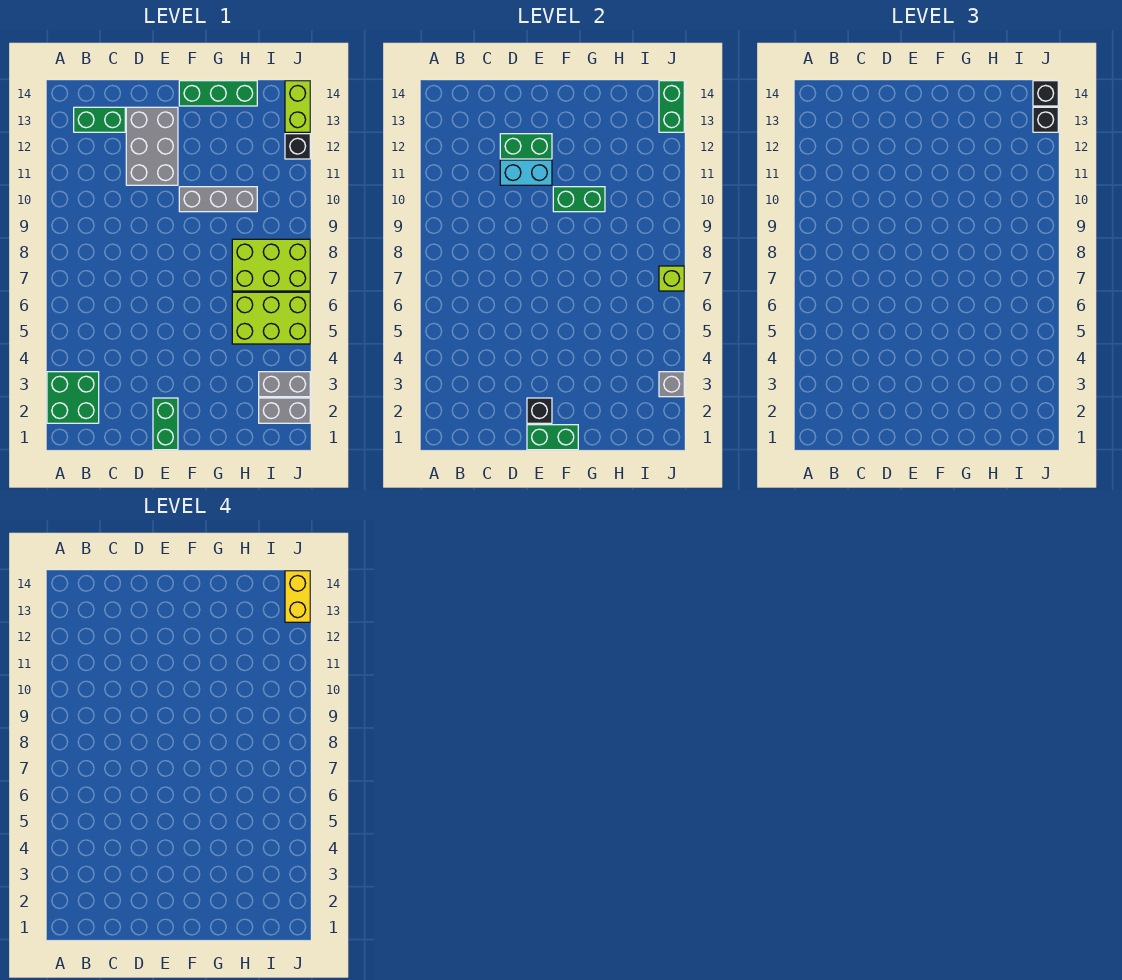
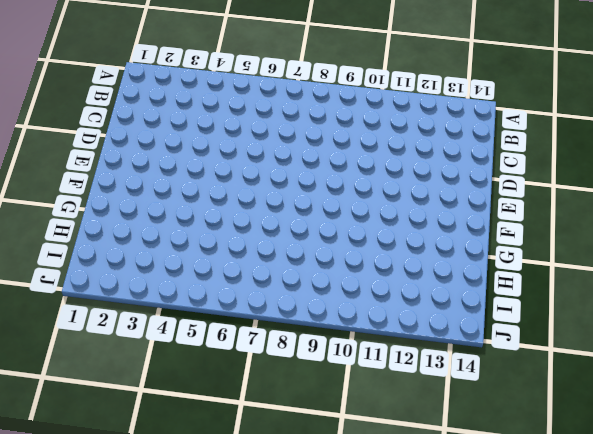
none -> green brick A2:B3 level 1
none -> green brick B13:C13 level 1
none -> grey brick D11:E13 level 1

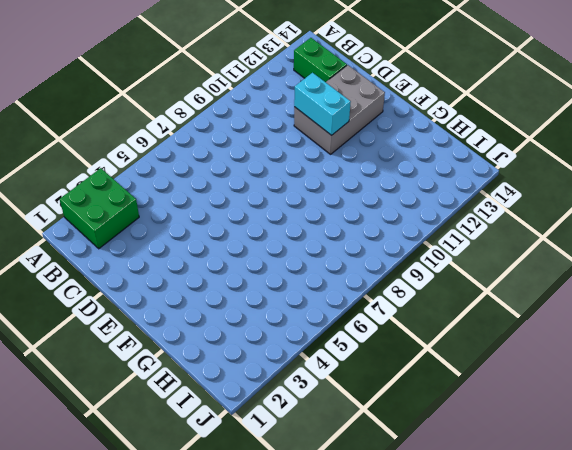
none -> green brick E1:E2 level 1
none -> grey brick F10:H10 level 1
none -> green brick F14:H14 level 1

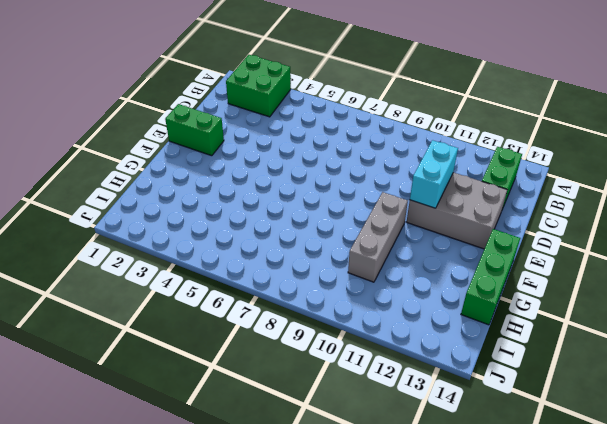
none -> lime brick H5:J6 level 1
none -> lime brick H7:J8 level 1
none -> grey brick I2:J2 level 1

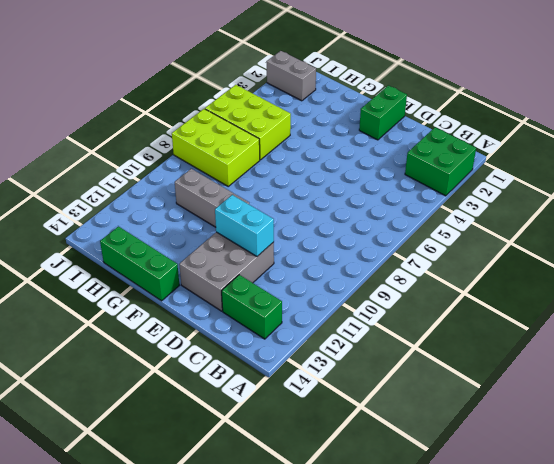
none -> grey brick I3:J3 level 1
none -> black brick J12 level 1
none -> lime brick J13:J14 level 1

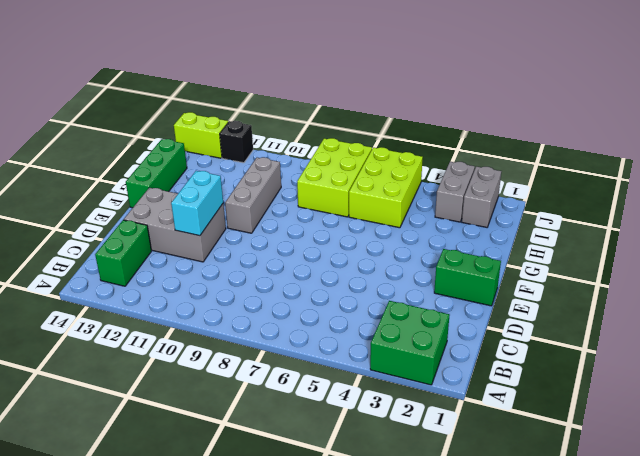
none -> green brick D12:E12 level 2
none -> green brick E1:F1 level 2
none -> black brick E2 level 2

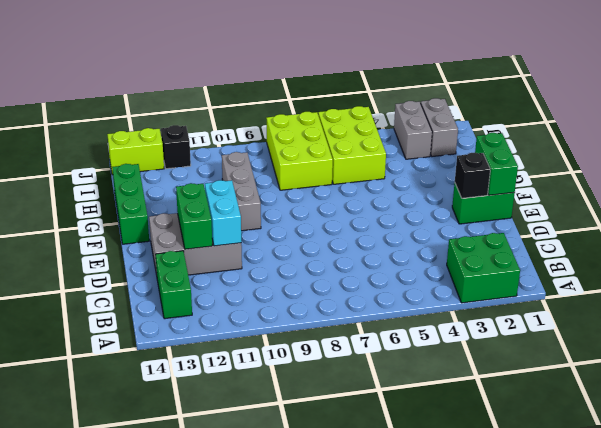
none -> green brick F10:G10 level 2
none -> grey brick J3 level 2
none -> lime brick J7 level 2

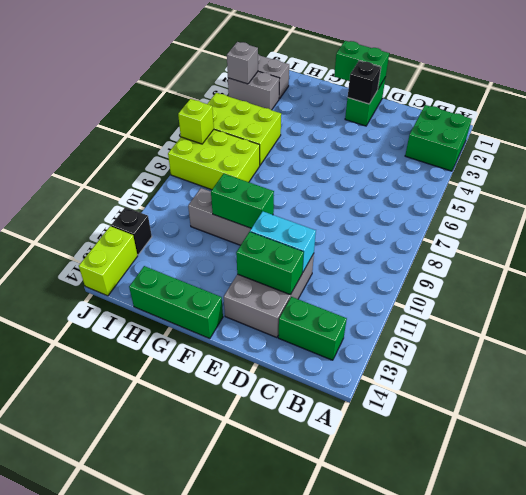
none -> green brick J13:J14 level 2
none -> black brick J13 level 3
none -> black brick J14 level 3

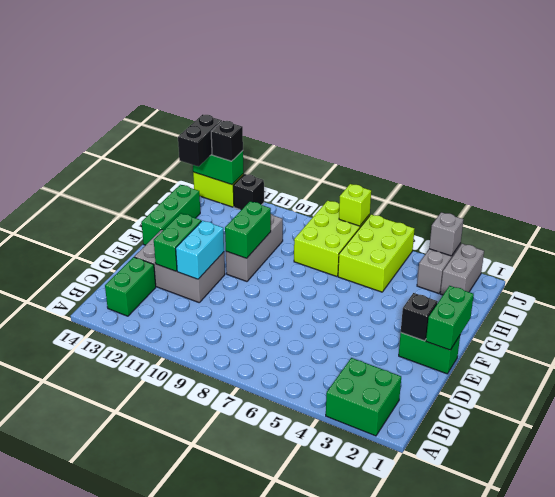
black brick I14:J14 level 3 -> black brick J14 level 3
none -> yellow brick J13:J14 level 4

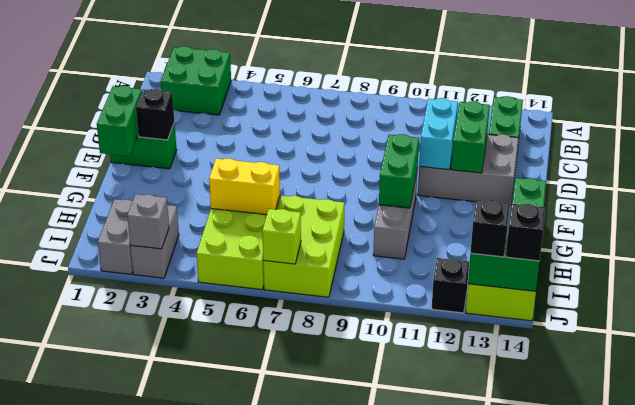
yellow brick H5:H6 level 2 -> yellow brick J13:J14 level 4

